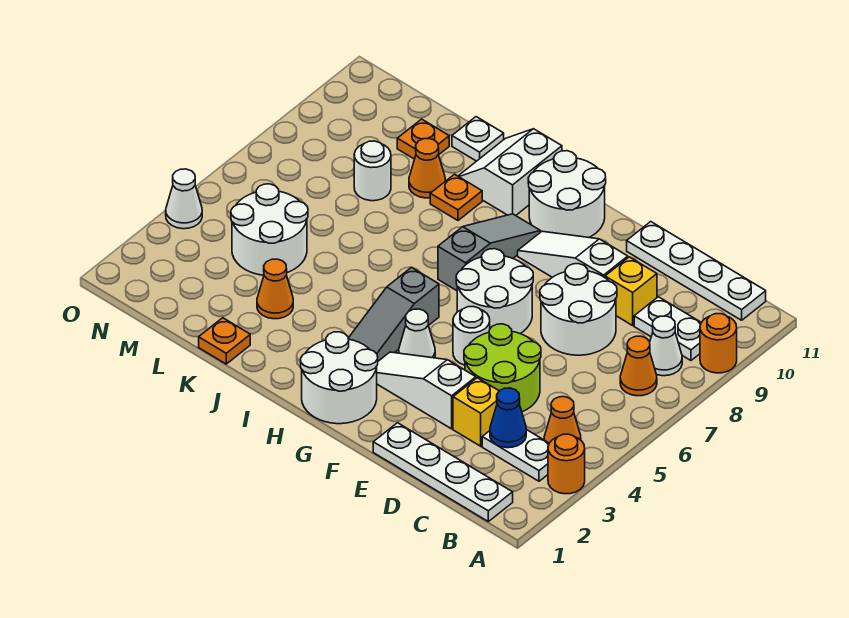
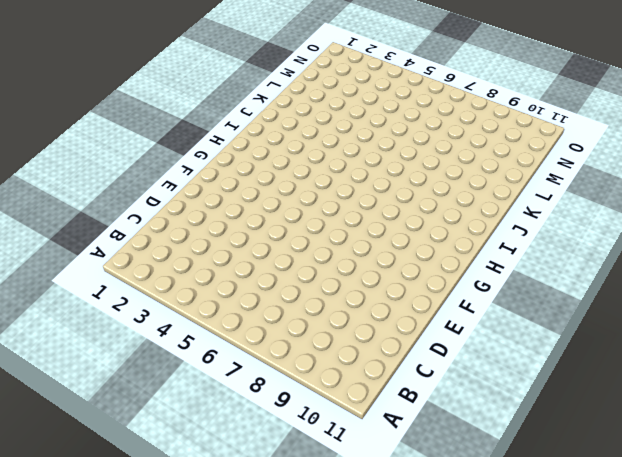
none -> orange round brick A3 level 1
none -> orange round brick A9 level 1
none -> white plate B1:E1 level 1
none -> white plate B3:C3 level 1

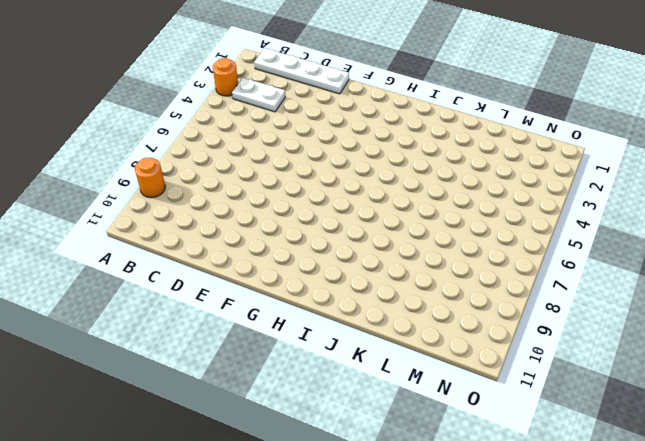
none -> orange cone B4 level 1
none -> orange cone B7 level 1
none -> white cone B8 level 1
none -> white plate B9:C9 level 1

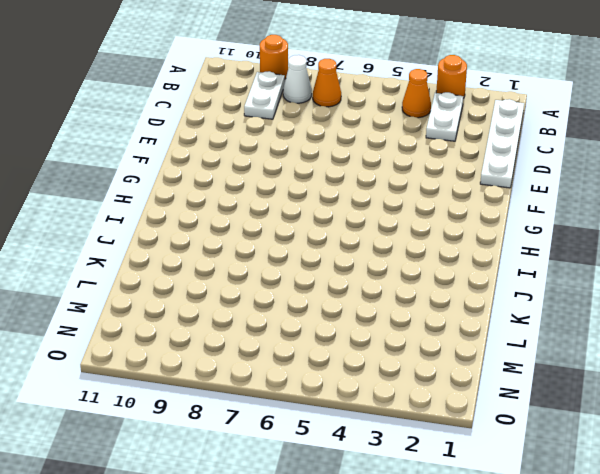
none -> white plate B11:E11 level 1
none -> yellow brick D3 level 1
none -> lime round brick D4:E5 level 1
none -> white round brick D7:E8 level 1

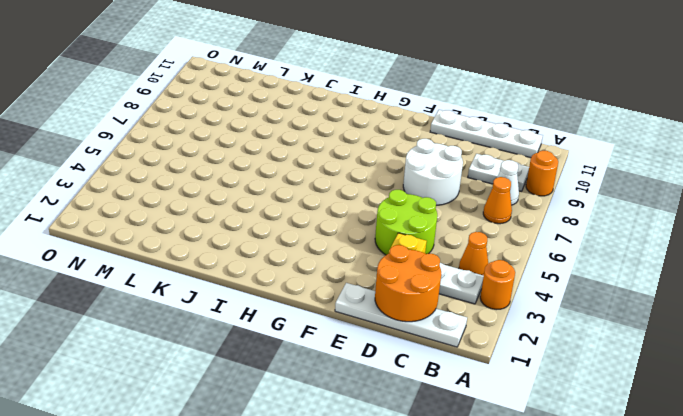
orange round brick C1:D2 level 2 -> none
none -> yellow brick D9 level 1
none -> white slope E3:G3 level 1 top E
none -> white slope E9:G9 level 1 top E
none -> white round brick F5 level 1

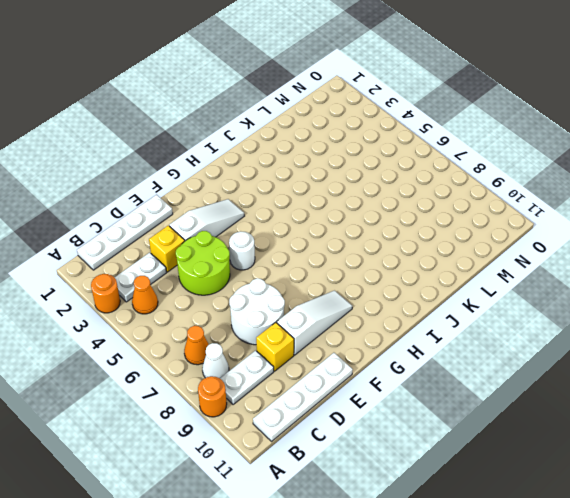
none -> white round brick F6:G7 level 1
none -> white round brick G1:H2 level 1
none -> white cone G4 level 1
none -> white round brick G10:H11 level 1

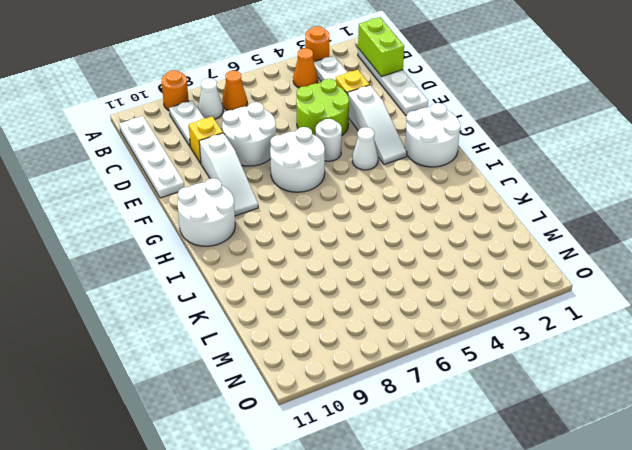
lime brick B1:C1 level 2 -> none
none -> grey slope H3:H5 level 1 top 5
none -> grey slope H7:H9 level 1 top 7
none -> white slope I10:J11 level 1 top I
none -> orange plate J9 level 1

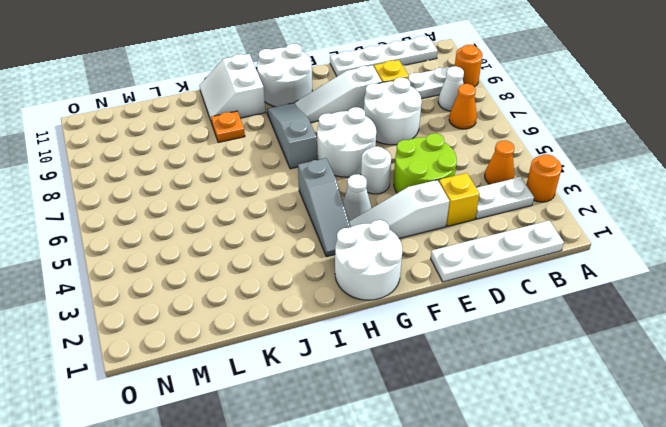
none -> orange plate K1 level 1
none -> orange cone K3 level 1
none -> orange cone K9 level 1
none -> white plate K11 level 1

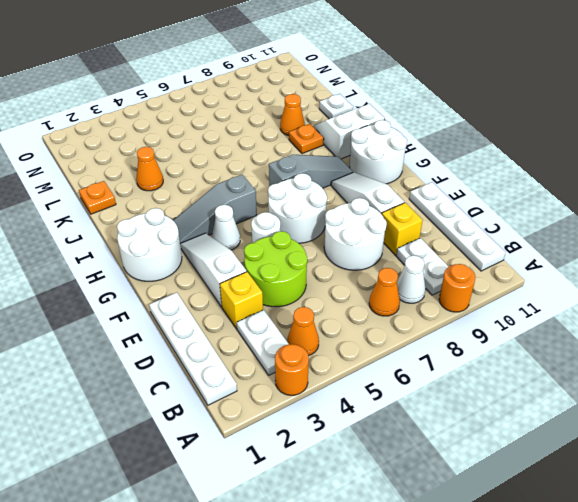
none -> white round brick L4:M5 level 1
none -> white round brick L8 level 1
none -> orange plate L10 level 1
none -> white cone O4 level 1

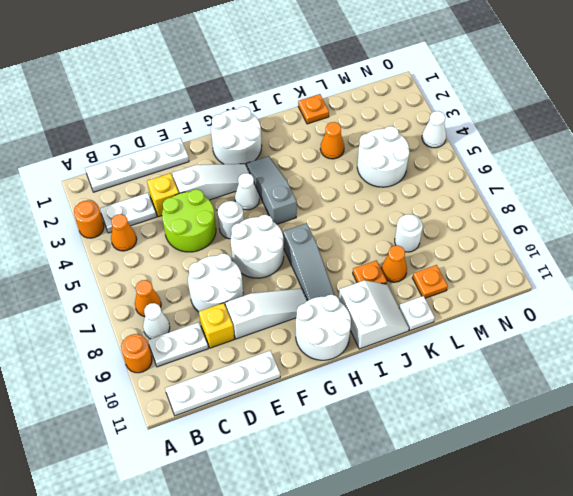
none -> blue cone C3 level 2

